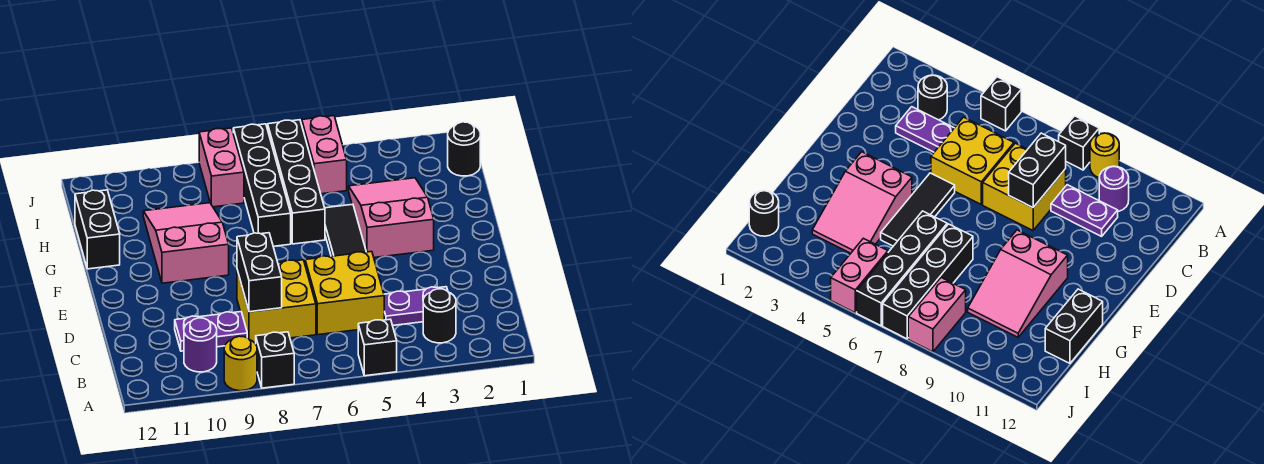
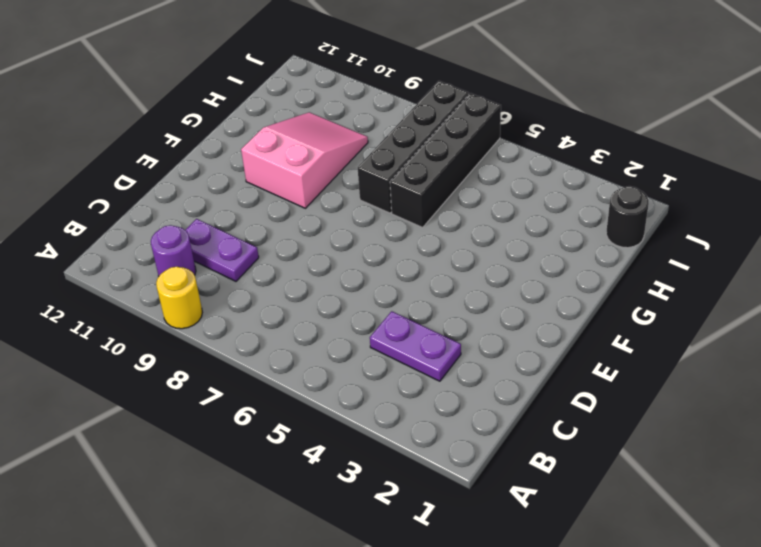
none -> black brick A5 level 1
none -> black brick A8 level 1
none -> black round brick B3 level 1

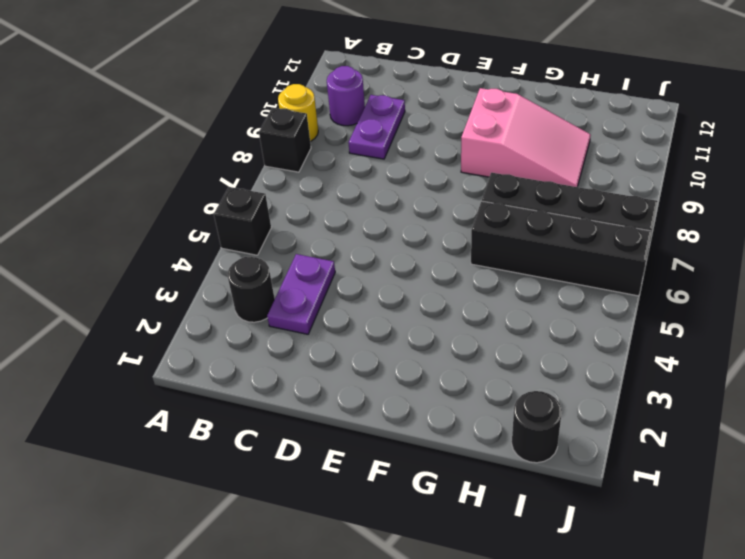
none -> yellow brick C5:D6 level 1
none -> yellow brick C7:D8 level 1
none -> black tile E5:G5 level 1

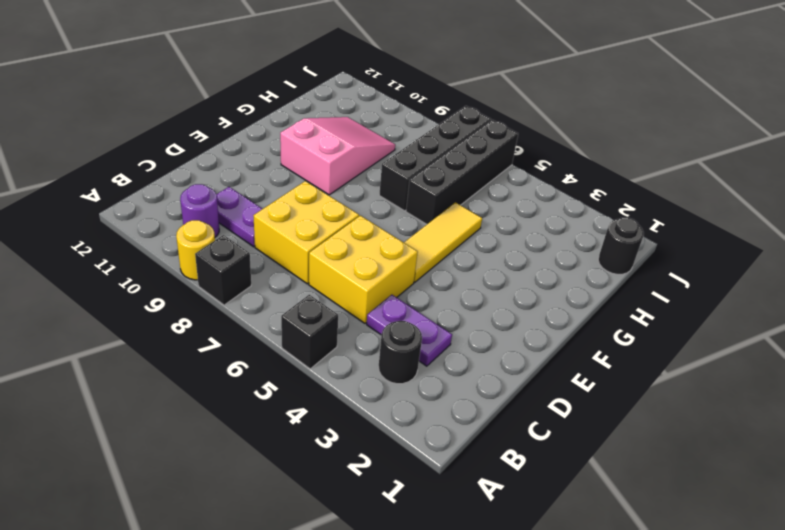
yellow tile E5:G5 level 1 -> black tile E5:G5 level 1
none -> pink slope F3:H4 level 1 top F
none -> black brick G12:H12 level 1
none -> pink brick I5:J5 level 1

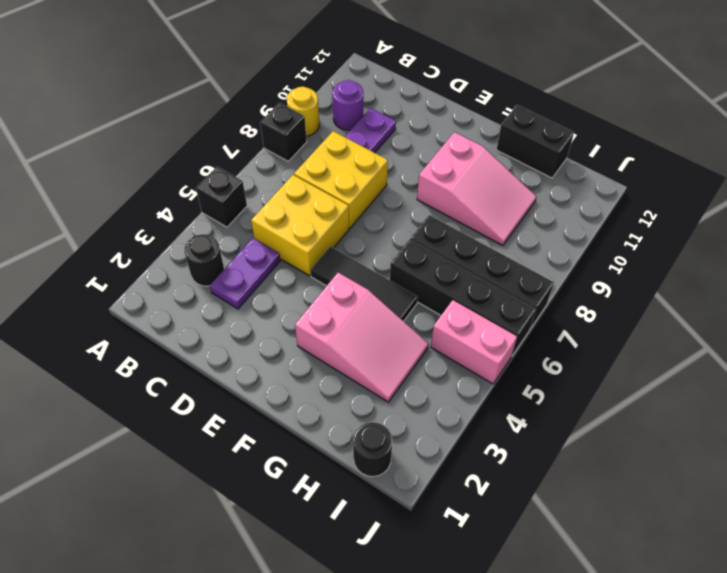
none -> pink brick I8:J8 level 1
none -> black brick C8:D8 level 2

